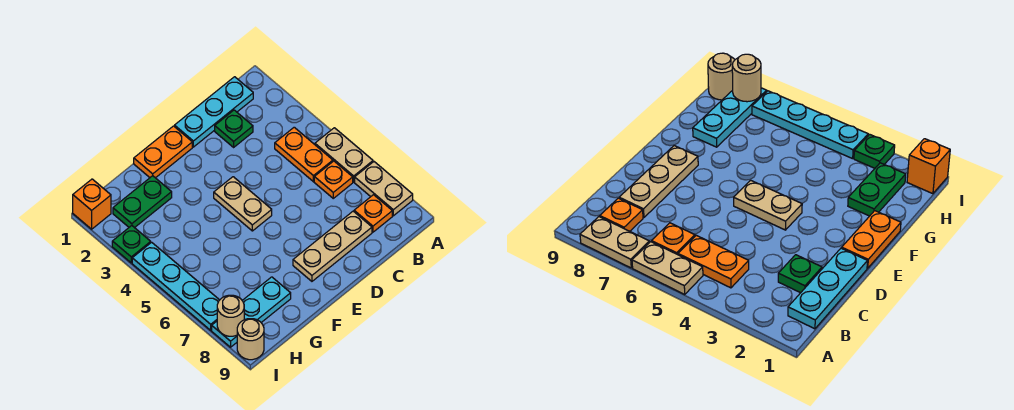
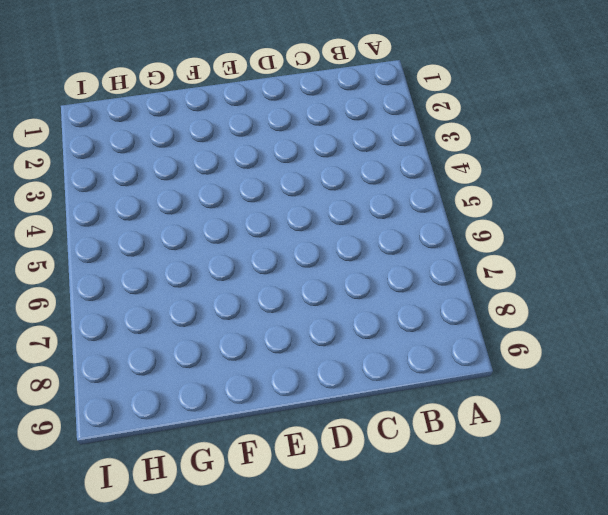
none -> tan plate A5:A6 level 1
none -> tan plate A7:A8 level 1
none -> cyan plate B1:D1 level 1

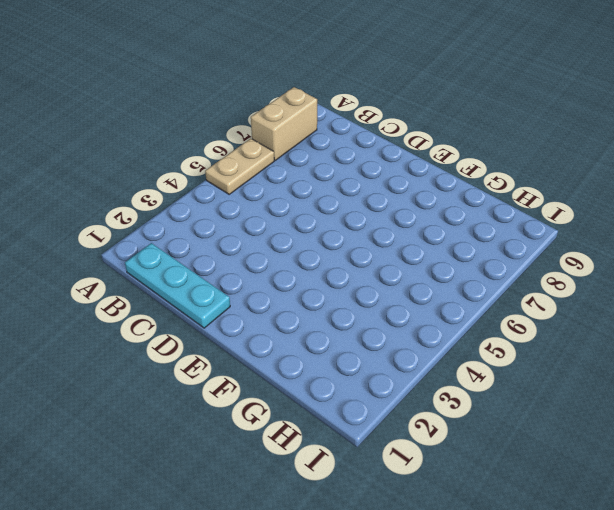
tan brick A7:A8 level 1 -> tan plate A7:A8 level 1
none -> orange plate B4:B5 level 1
none -> orange plate B6 level 1
none -> orange plate B8 level 1

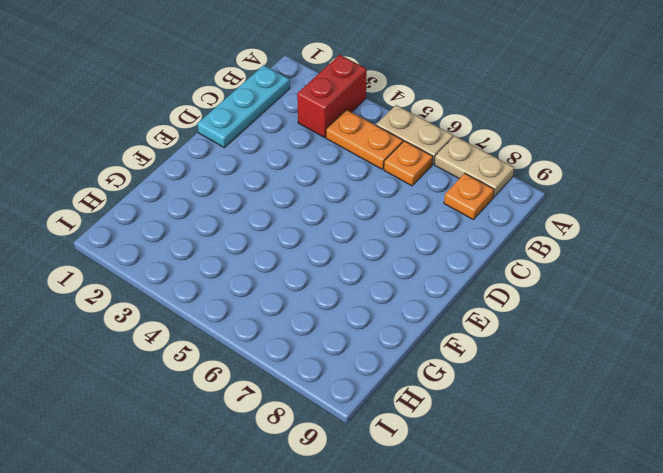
red brick A3:B3 level 1 -> none
none -> green plate C2 level 1
none -> tan plate C8:E8 level 1
none -> orange plate E1:F1 level 1

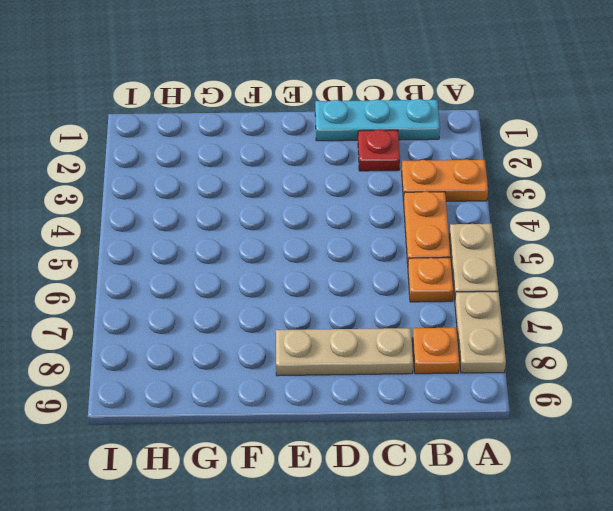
orange plate A3:B3 level 1 -> orange plate E1:F1 level 1
red plate C2 level 1 -> green plate C2 level 1
none -> tan plate E4:E5 level 1
none -> green plate G2:H2 level 1
none -> cyan plate G8:I8 level 1

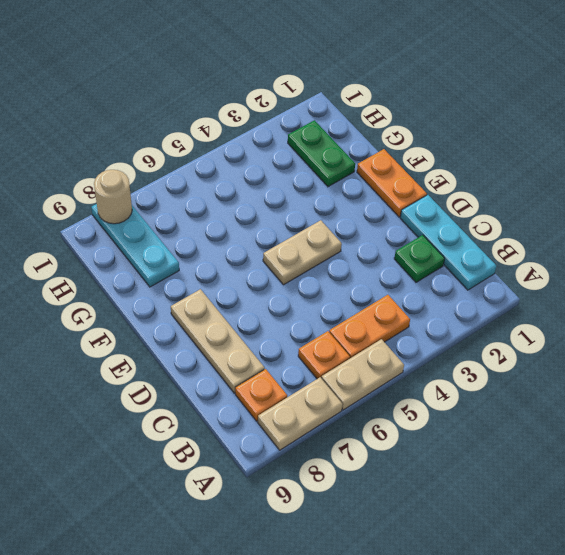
none -> orange brick I1 level 1
none -> green plate I3 level 1
none -> cyan plate I4:I7 level 1

